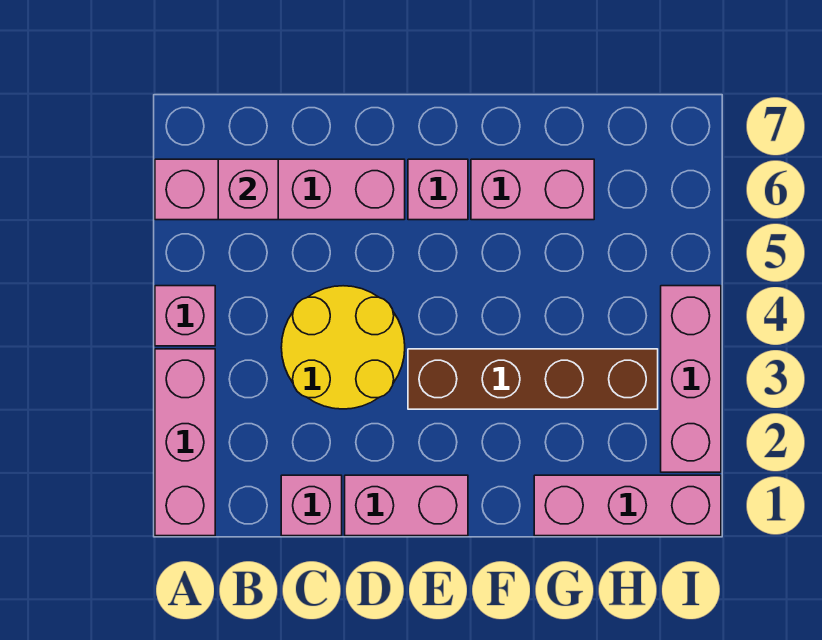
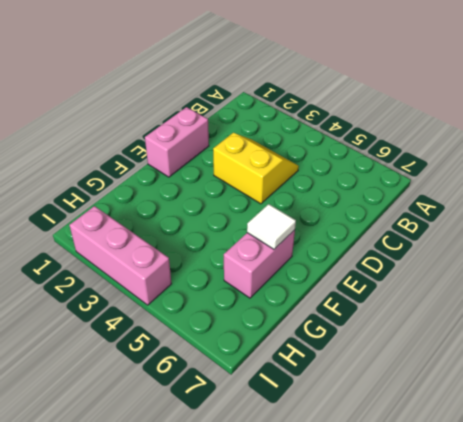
yellow slope C3:D4 level 1 top D -> yellow round brick C3:D4 level 1
white tile F6 level 2 -> none
none -> pink brick A1:A3 level 1
none -> pink brick A4 level 1
none -> pink brick A6:D6 level 1

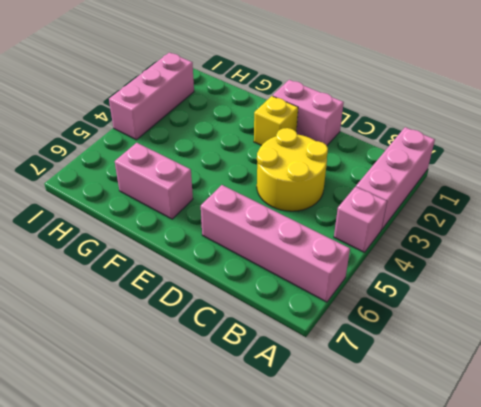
yellow brick E2 level 1 -> none
none -> pink brick C1 level 1
none -> brown brick E3:H3 level 1
none -> pink brick E6 level 1

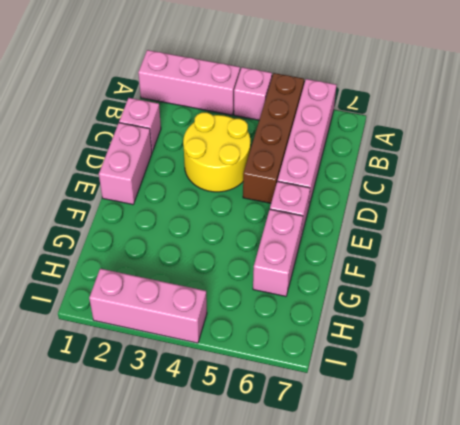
brown brick A5:D5 level 1 -> brown brick E3:H3 level 1
none -> pink brick G1:I1 level 1
none -> pink brick B6 level 2

